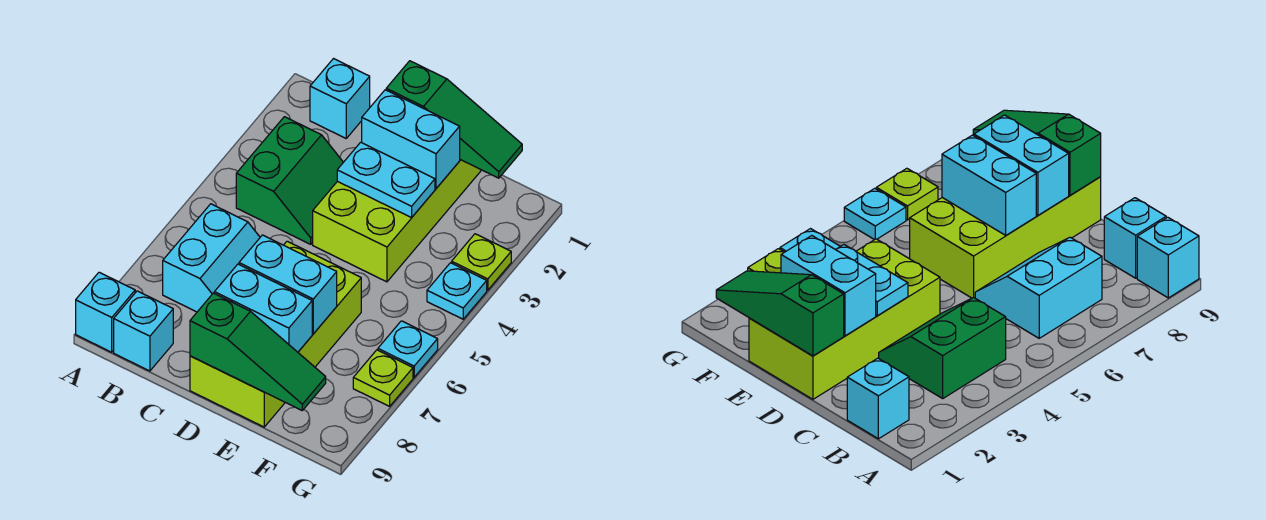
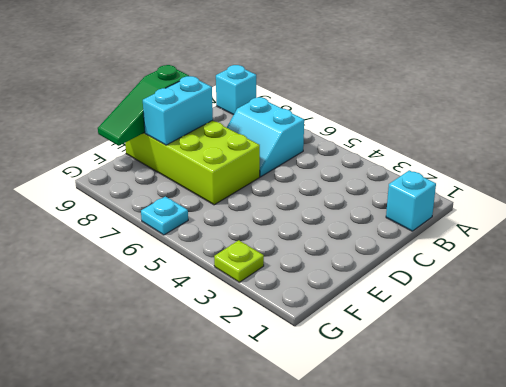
none -> green slope B3:C4 level 1 top B
none -> cyan brick B9 level 1
none -> lime brick D1:E4 level 1

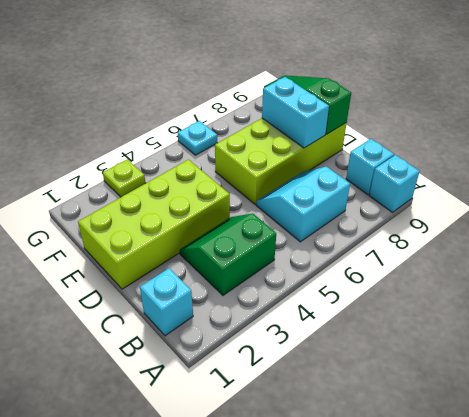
none -> cyan plate G4 level 1
none -> lime plate G7 level 1
none -> green slope D1:F1 level 2 top D

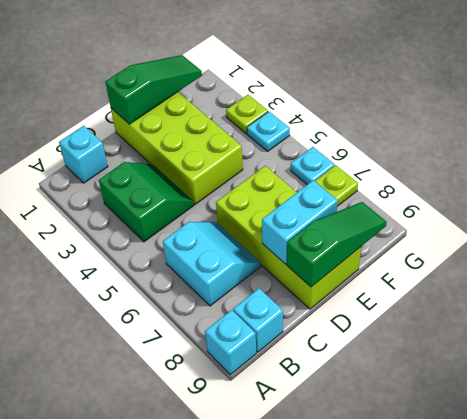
none -> cyan brick D2:E2 level 2
none -> cyan plate D3:E3 level 2
none -> cyan brick D7:E7 level 2

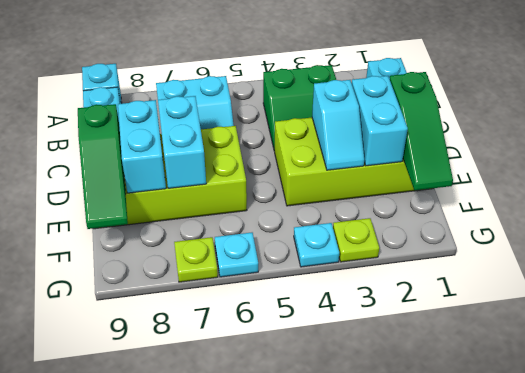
cyan slope D3:E3 level 2 top D -> cyan plate D3:E3 level 2

